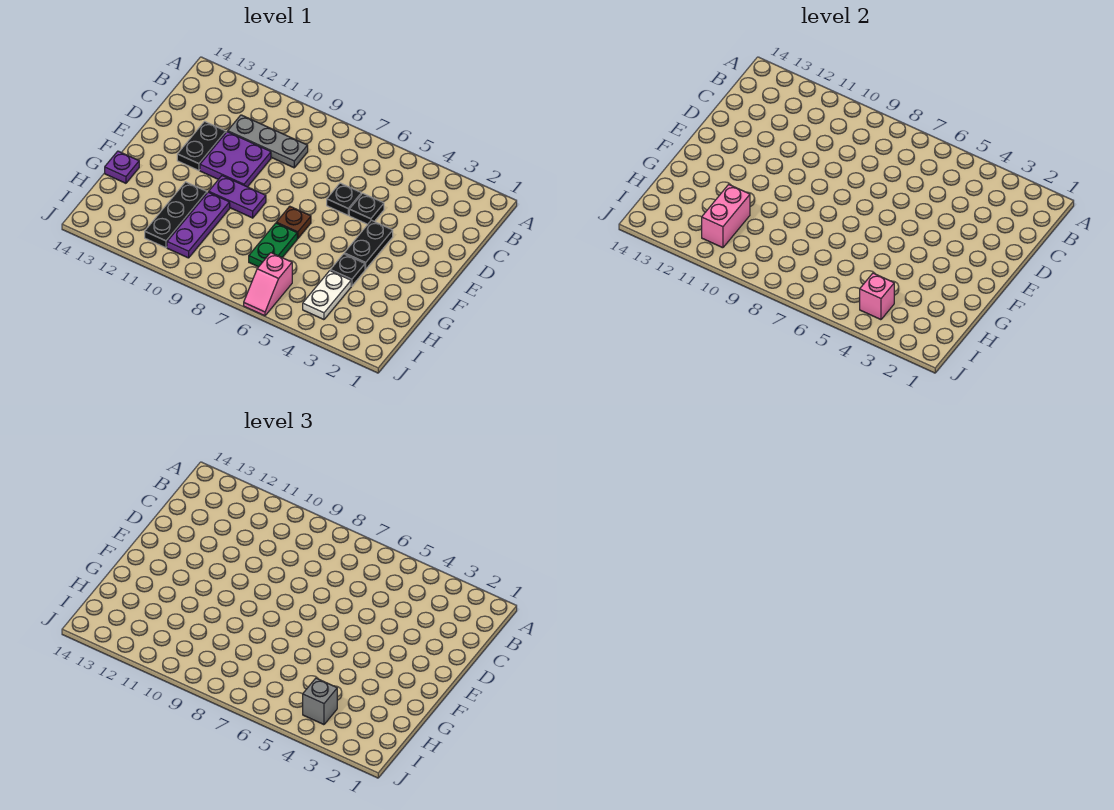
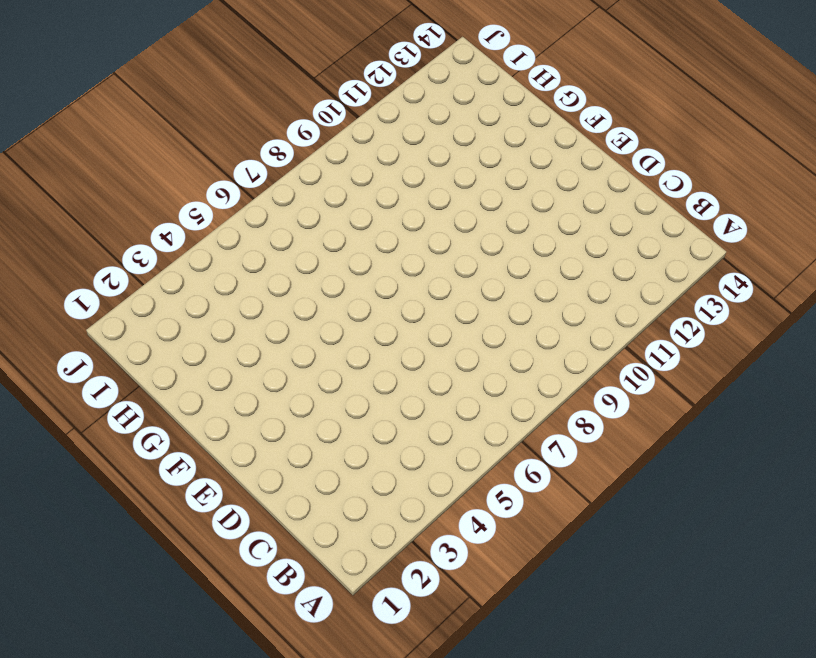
none -> grey plate C9:C11 level 1
none -> black plate D5 level 1
none -> black plate D6 level 1

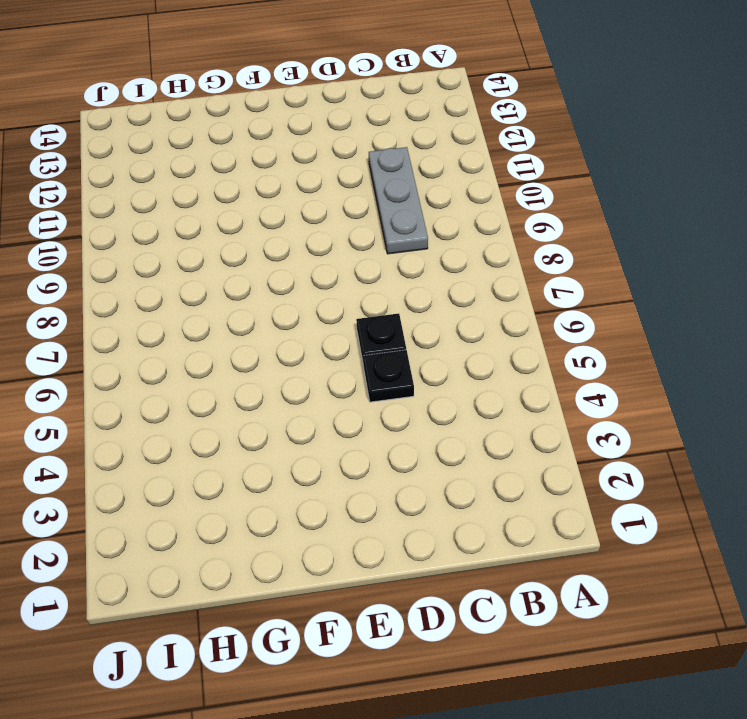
none -> purple plate D10:E11 level 1
none -> black plate D12:E12 level 1
none -> black plate E4:F4 level 1

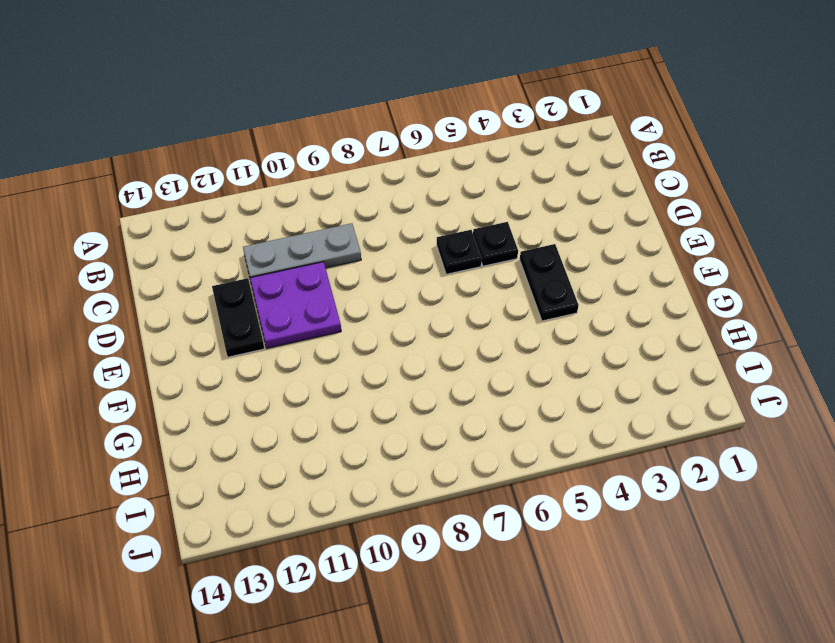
none -> brown plate F7 level 1
none -> purple plate F9:F10 level 1
none -> black plate G4 level 1

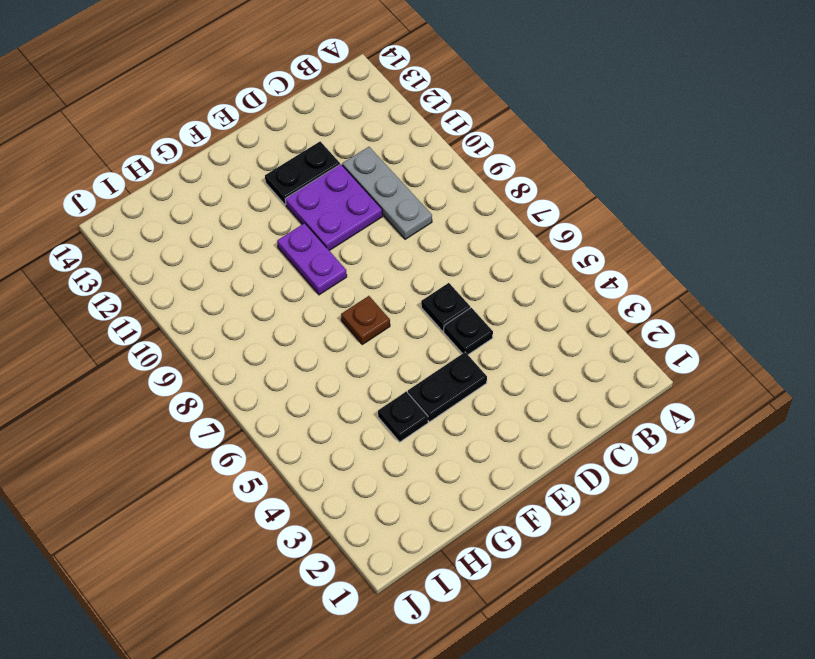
none -> green plate G7:H7 level 1
none -> purple plate G10:I10 level 1
none -> black plate G11:I11 level 1

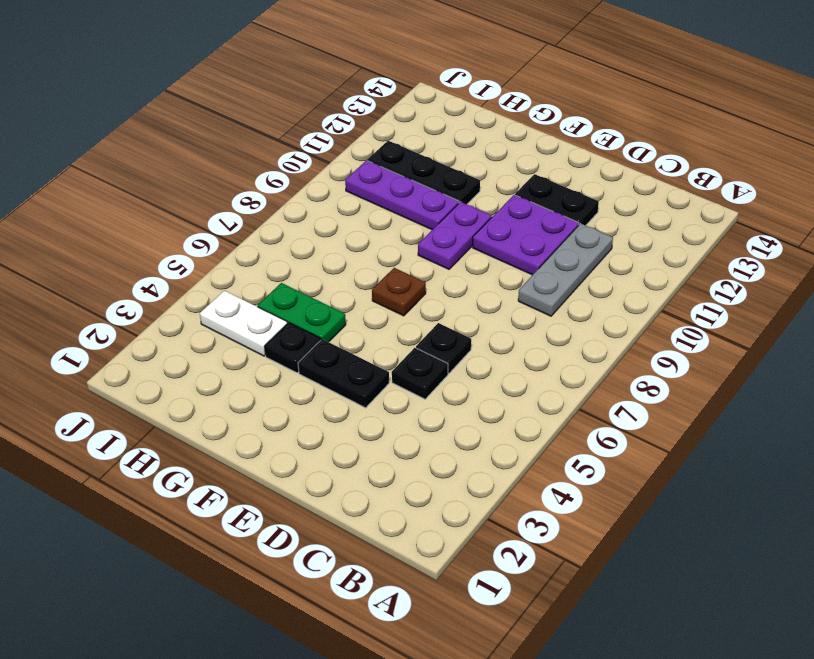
green plate G5:H5 level 1 -> green plate G7:H7 level 1
none -> purple plate G14 level 1
none -> pink slope I6:J6 level 1 top I
none -> pink brick H11:I11 level 2

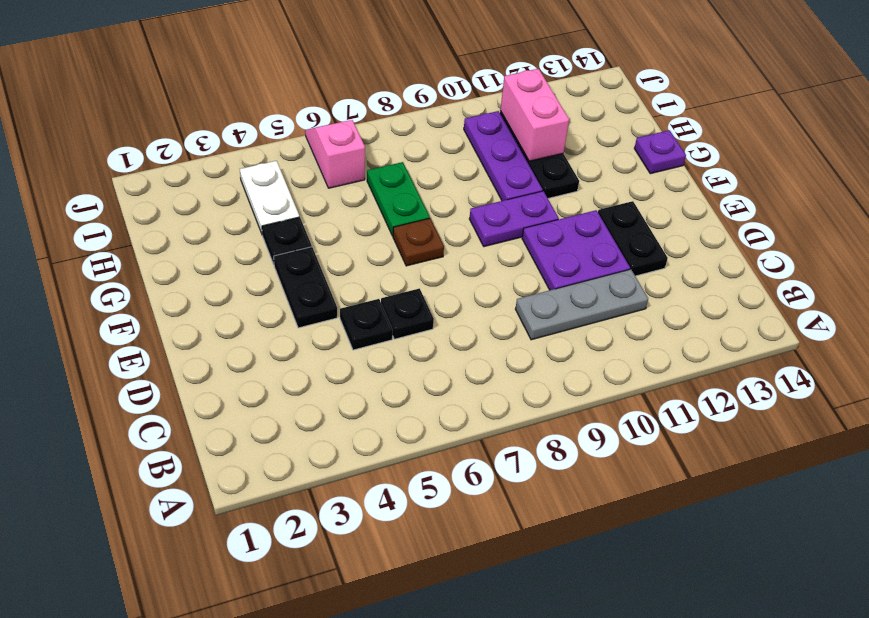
none -> pink brick I4 level 2
none -> grey brick I4 level 3

